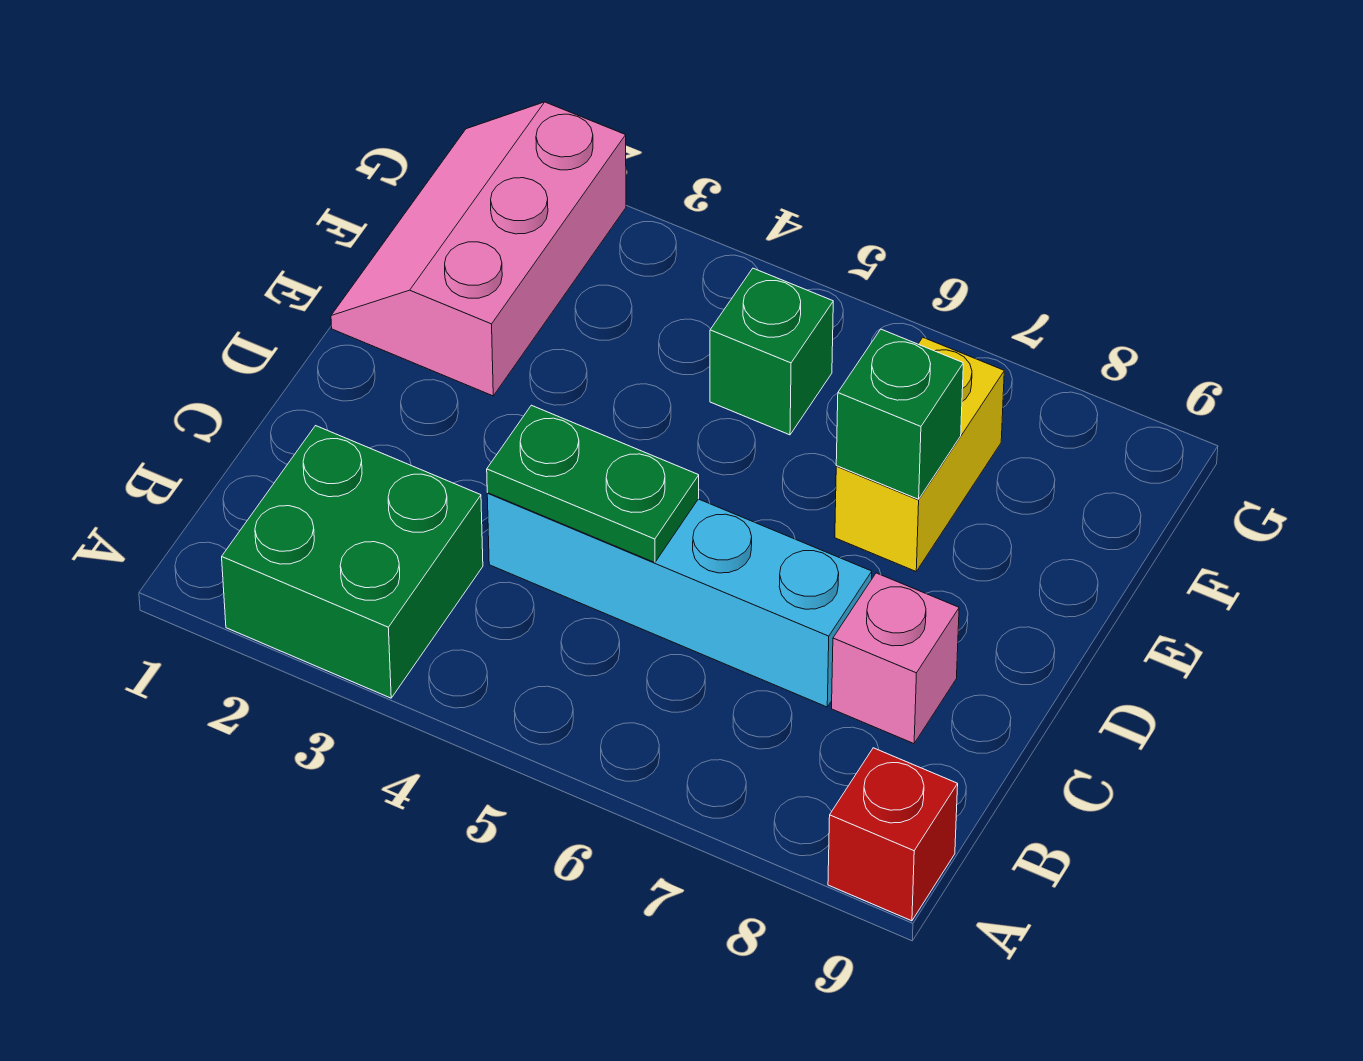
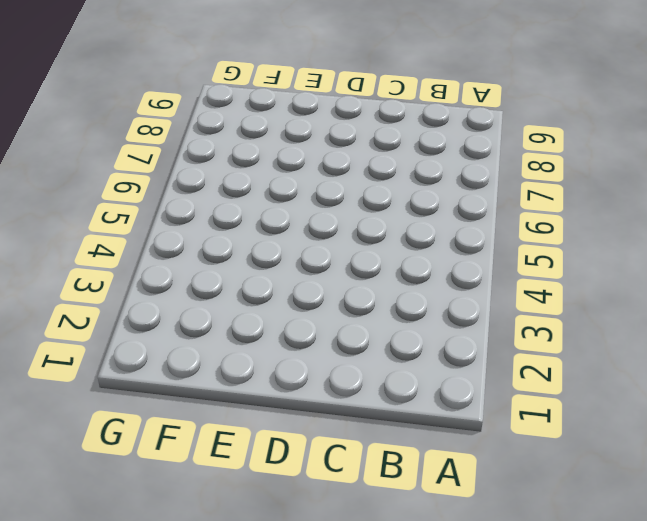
none -> green brick A2:B3 level 1
none -> red brick A9 level 1

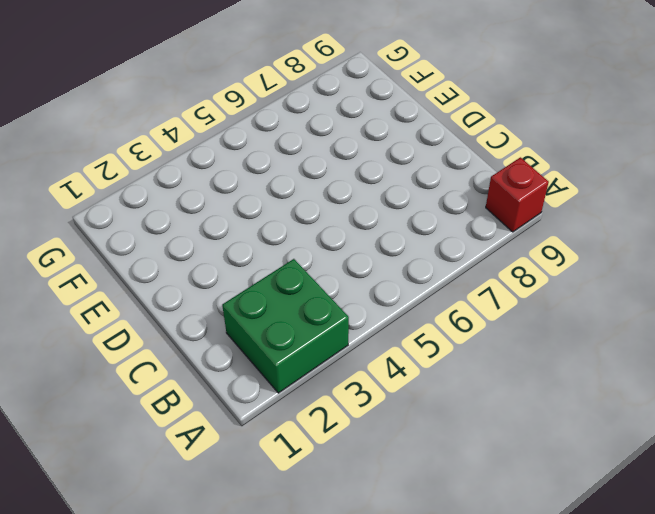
none -> cyan brick C4:C7 level 1
none -> pink brick C8 level 1

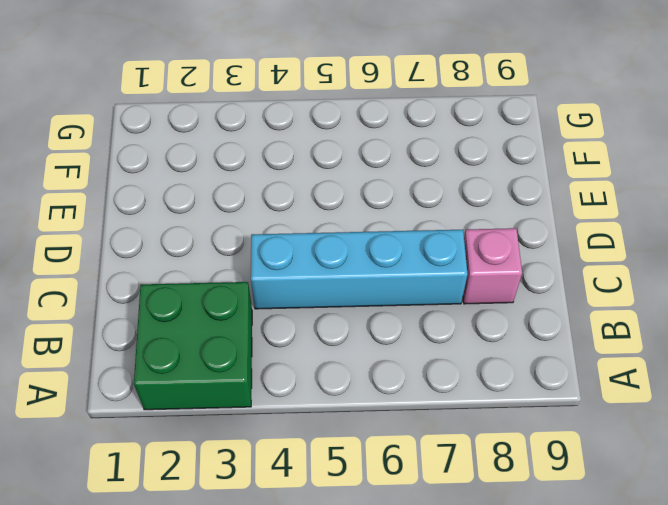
none -> red brick A9 level 1
none -> pink slope E1:G2 level 1 top 2

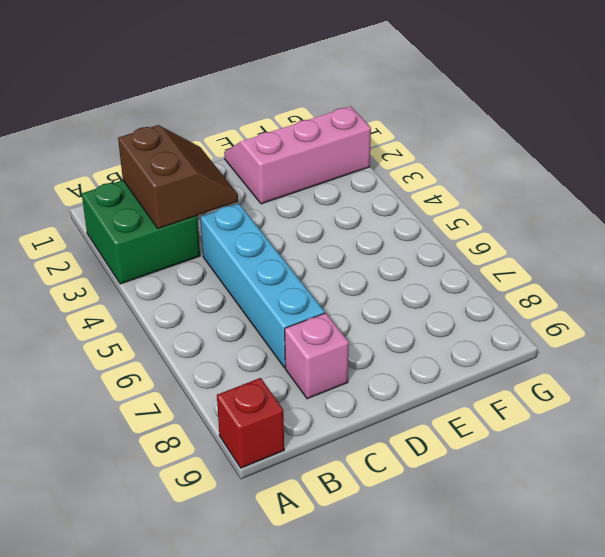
brown slope B2:C3 level 2 top B -> none
none -> yellow brick E7:F7 level 1
none -> green brick F5 level 1

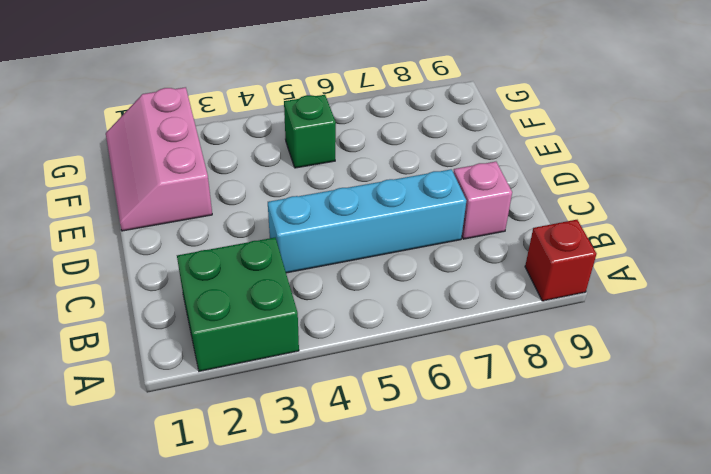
none -> yellow brick E7:F7 level 1
none -> green plate C4:C5 level 2

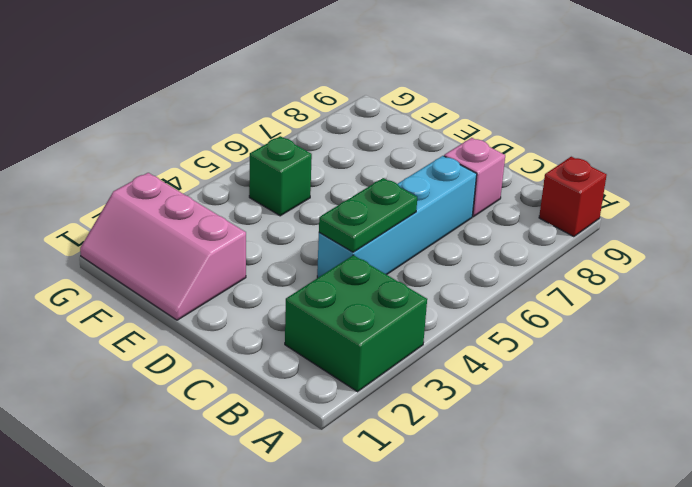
none -> yellow brick E7:F7 level 1
none -> green brick E7 level 2

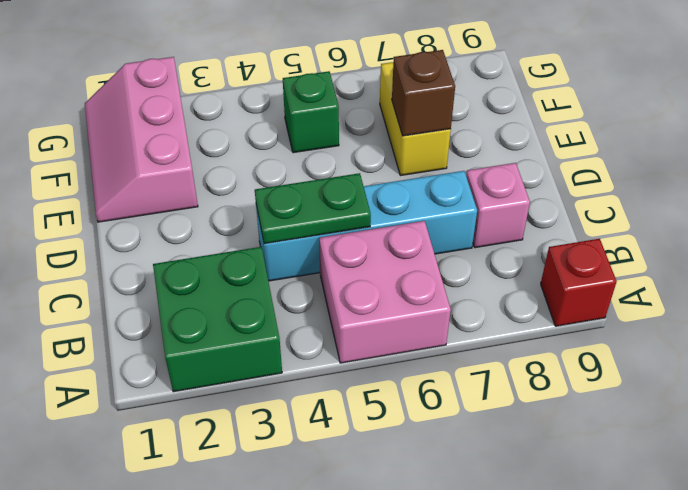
pink brick A5:B6 level 1 -> none
brown brick E7 level 2 -> green brick E7 level 2

